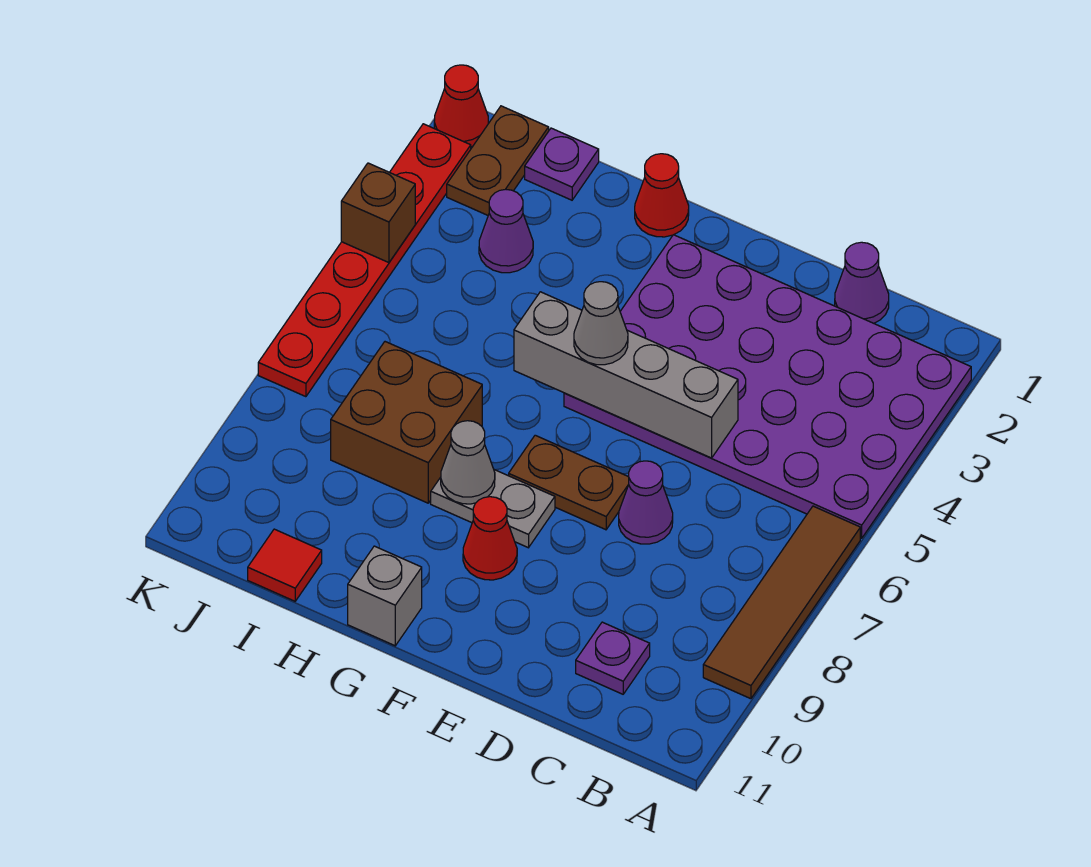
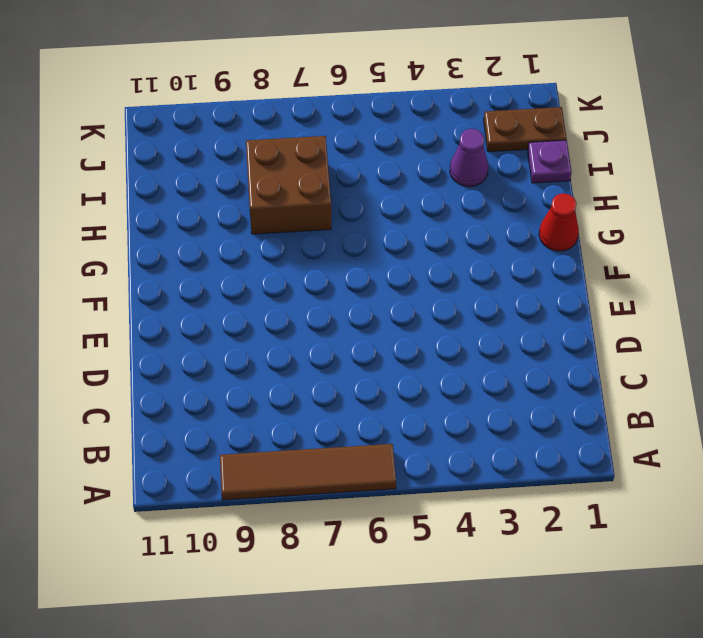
none -> purple plate A2:F5 level 1
none -> purple cone C1 level 1
none -> purple plate C10 level 1

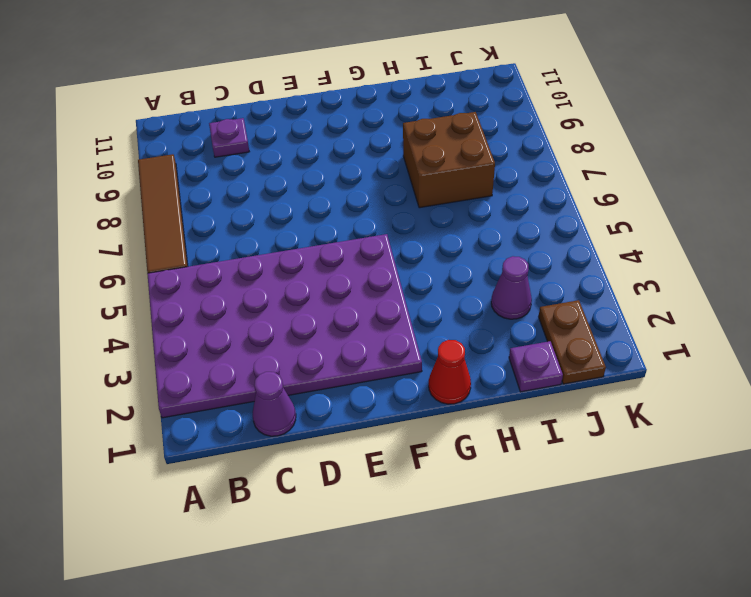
none -> purple cone D7 level 1
none -> brown plate E7:F7 level 1
none -> grey plate F8:G8 level 1

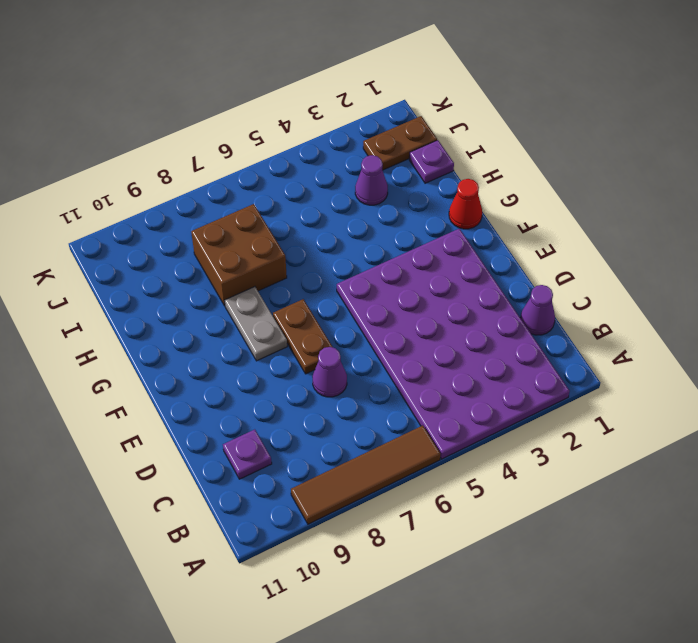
none -> red cone F9 level 1
none -> grey brick G11 level 1
none -> red tile I11 level 1

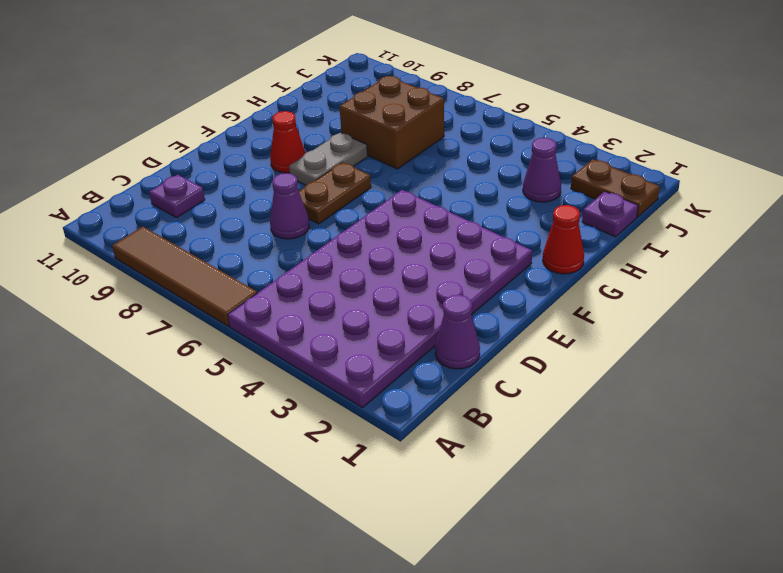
none -> grey brick G11 level 1
none -> red tile I11 level 1
none -> red cone K1 level 1

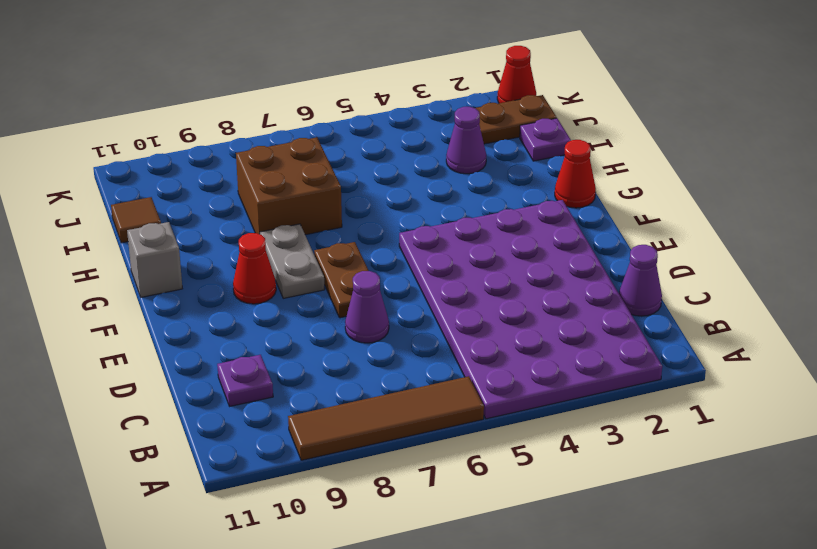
brown tile I11 level 1 -> red tile I11 level 1
none -> red plate K2:K7 level 1
none -> grey brick D5:G5 level 2
none -> grey cone G8 level 2

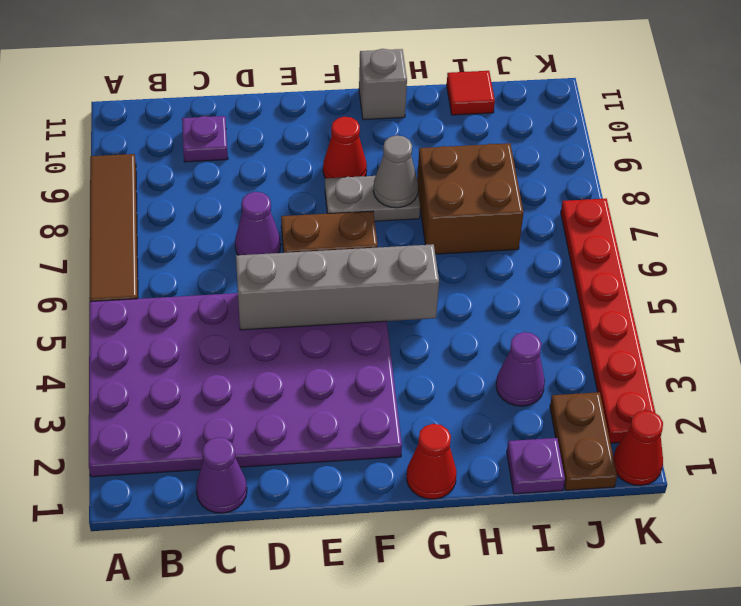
none -> brown brick K4 level 2
none -> grey cone F5 level 3

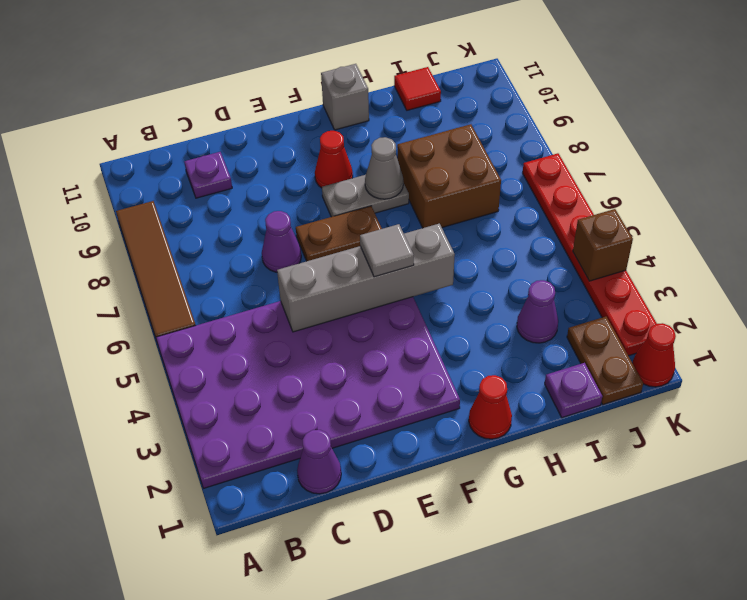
grey tile F5 level 3 -> grey cone F5 level 3

